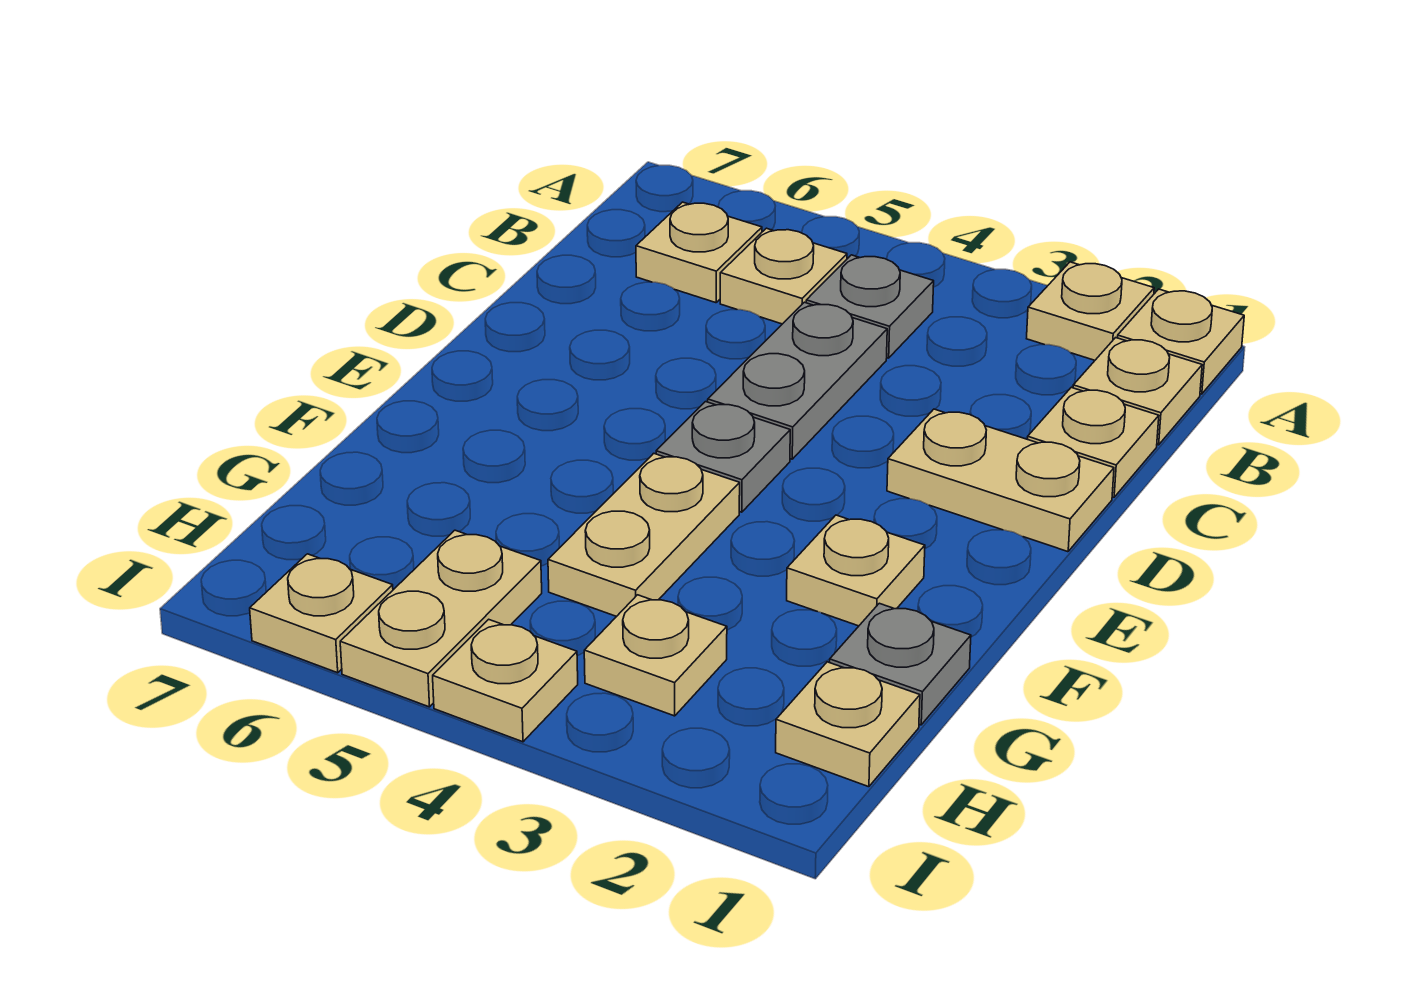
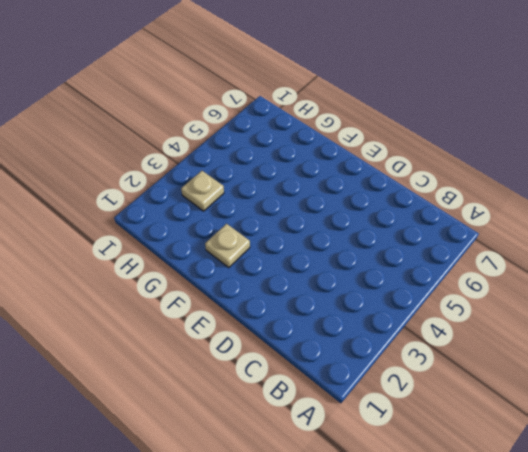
none -> tan plate A1 level 1
none -> tan plate A2 level 1
none -> tan plate B1 level 1

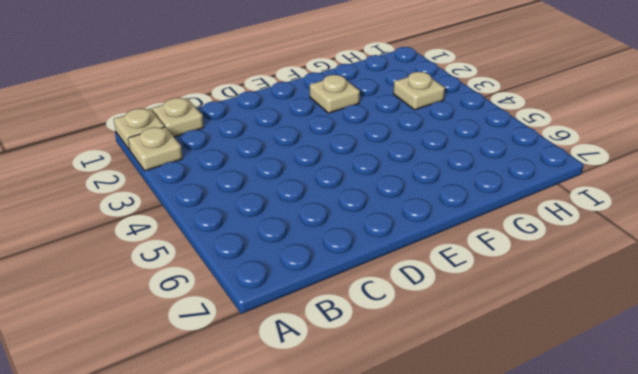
none -> grey plate B4 level 1
none -> tan plate B5 level 1
none -> tan plate B6 level 1

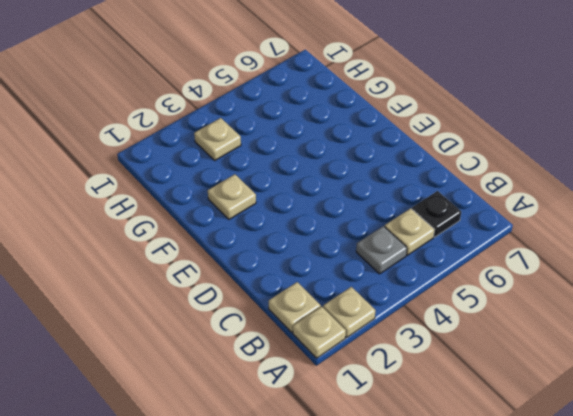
black plate B6 level 1 -> tan plate B6 level 1
none -> tan plate C1 level 1
none -> grey plate C4:D4 level 1
none -> tan plate D1:D2 level 1

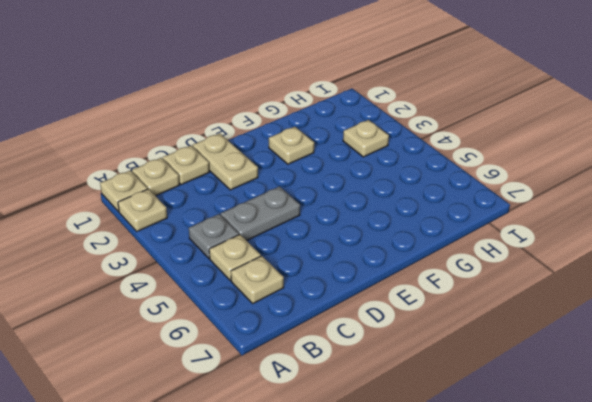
none -> grey plate E4 level 1
none -> tan plate F4:G4 level 1
none -> grey plate G1 level 1

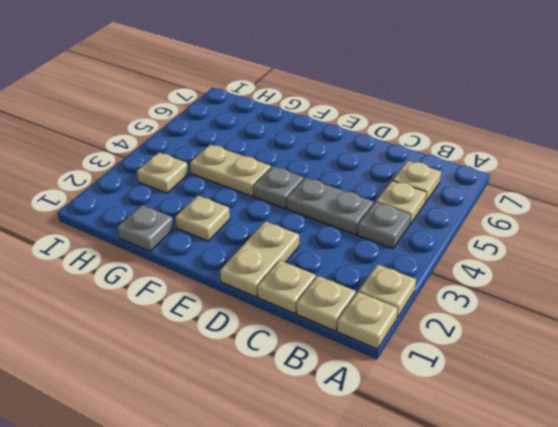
none -> tan plate H1 level 1
none -> tan plate H5:I5 level 1
none -> tan plate I4 level 1

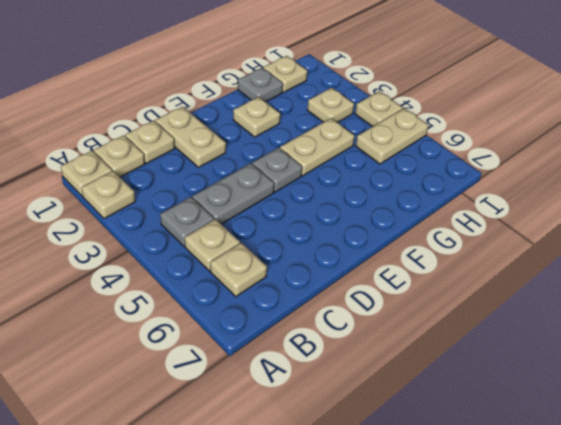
none -> tan plate I6 level 1

